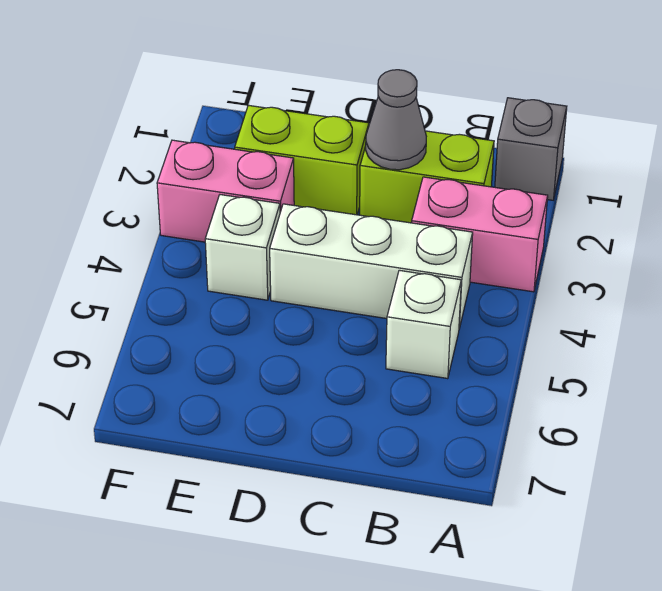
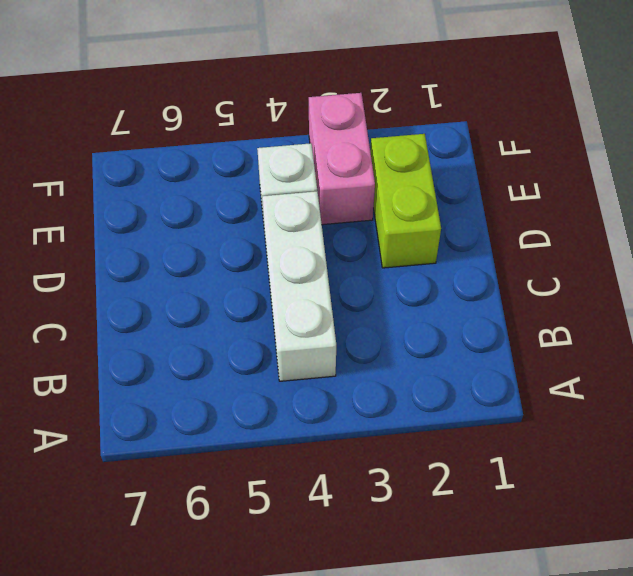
none -> grey brick A1 level 1
none -> pink brick A3:B3 level 1

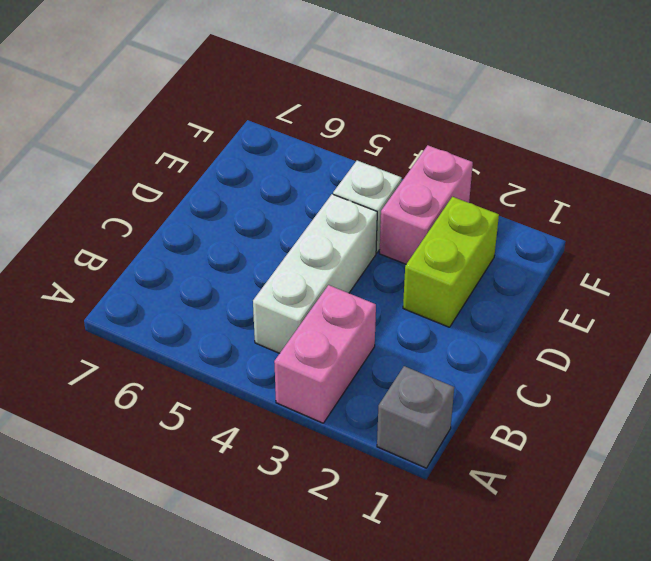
none -> lime brick B2:C2 level 1
none -> white brick B5 level 1

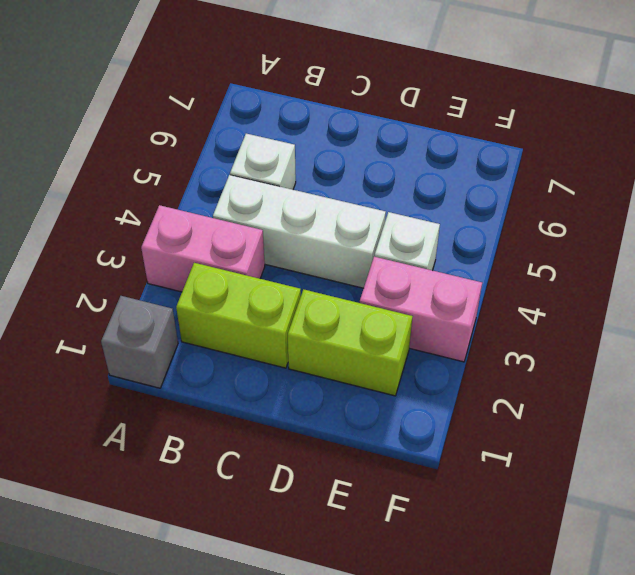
none -> grey cone C2 level 2

